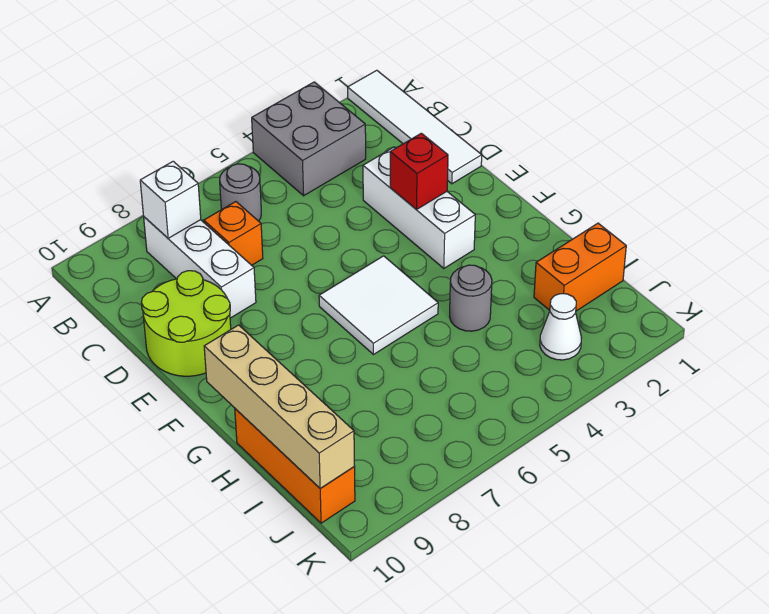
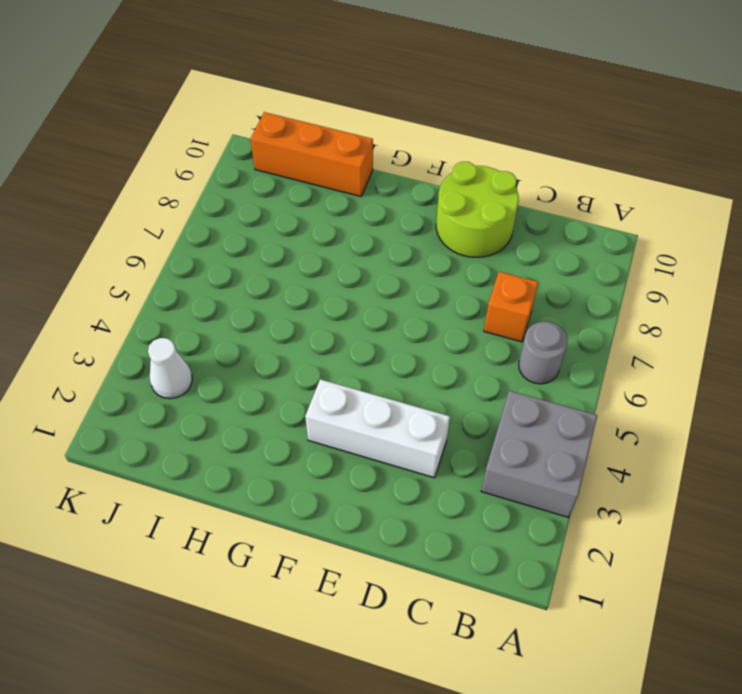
none -> white tile A1:D1 level 1
none -> white brick B8:D8 level 1
none -> white tile F5:G6 level 1

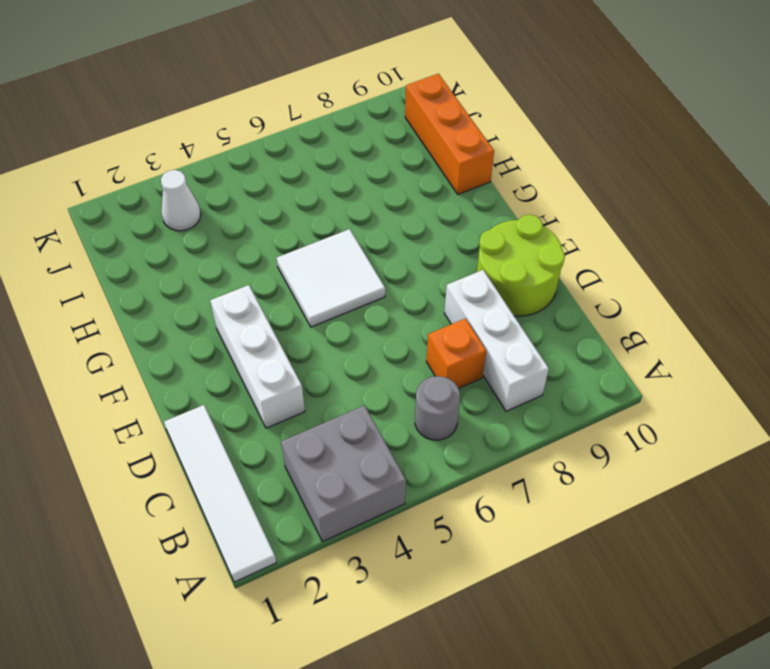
none -> grey round brick H4 level 1
none -> orange brick I1:I2 level 1
none -> white brick B8 level 2

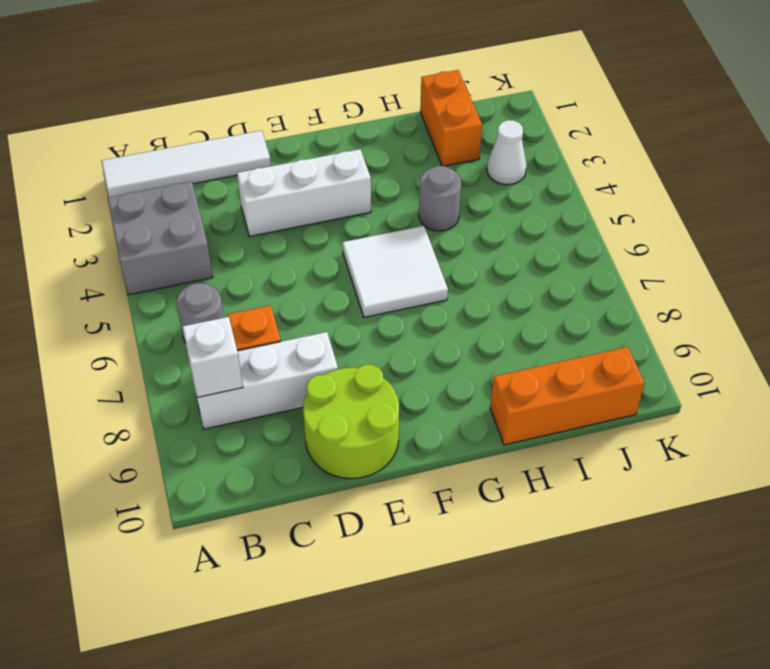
none -> red brick E3 level 2
none -> tan brick G10:J10 level 2

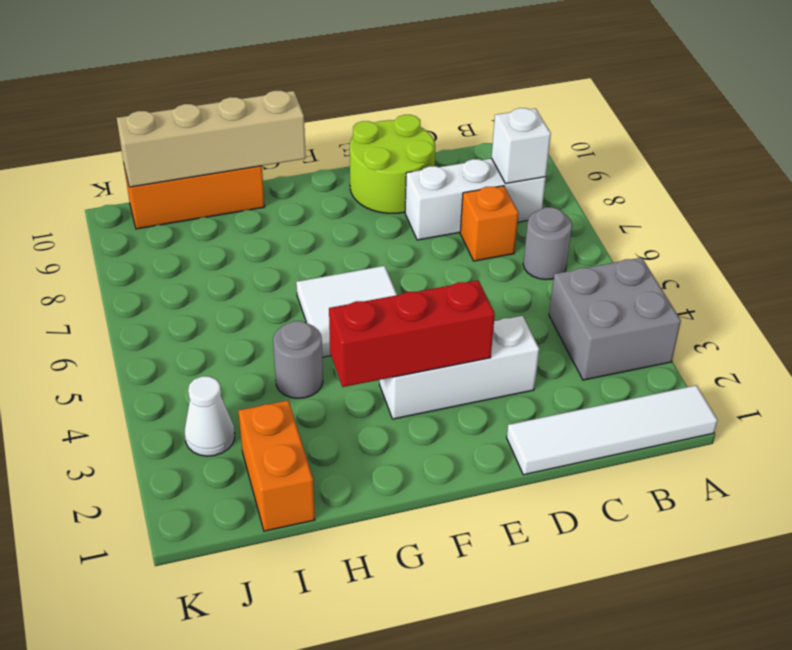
red brick E3:G3 level 2 -> red brick E3 level 2

